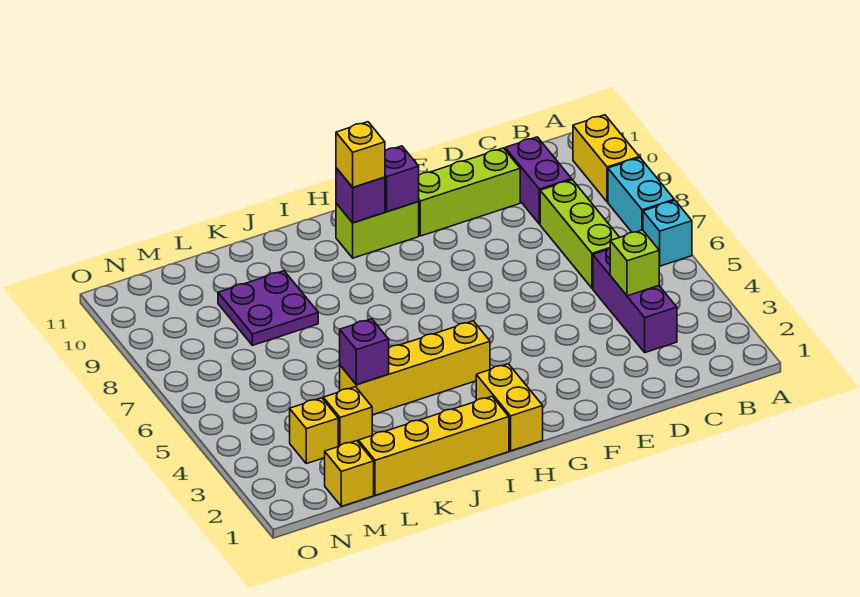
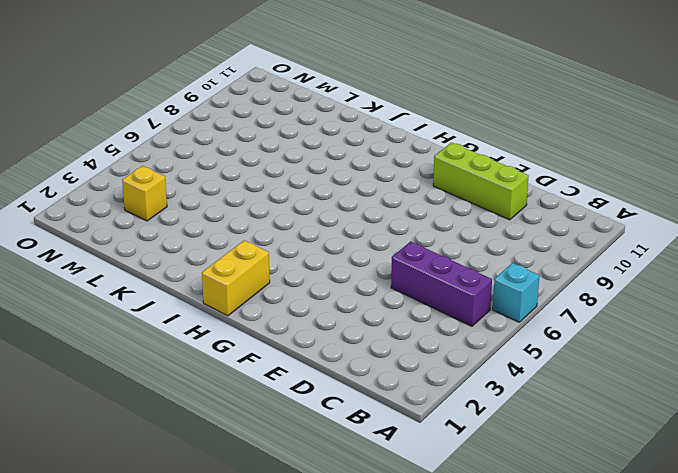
purple brick B5:D5 level 1 -> purple brick C3:C5 level 1
none -> cyan brick A7:A8 level 1
none -> yellow brick A9:A10 level 1
none -> lime brick C6:C8 level 1

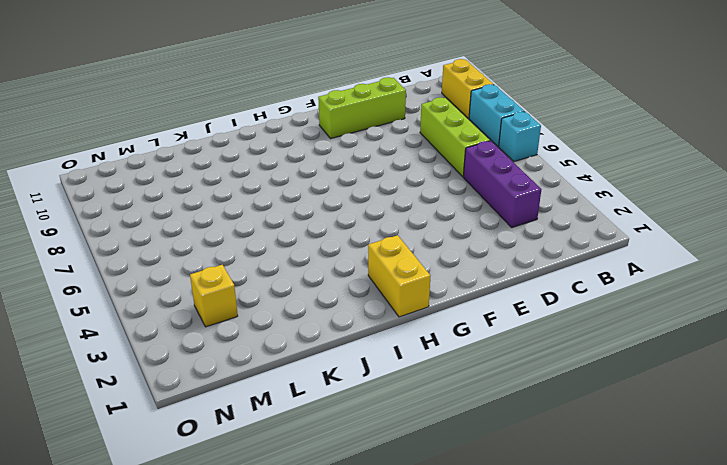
none -> purple brick C9:C10 level 1
none -> lime brick G10:H10 level 1
none -> yellow brick H4:K4 level 1

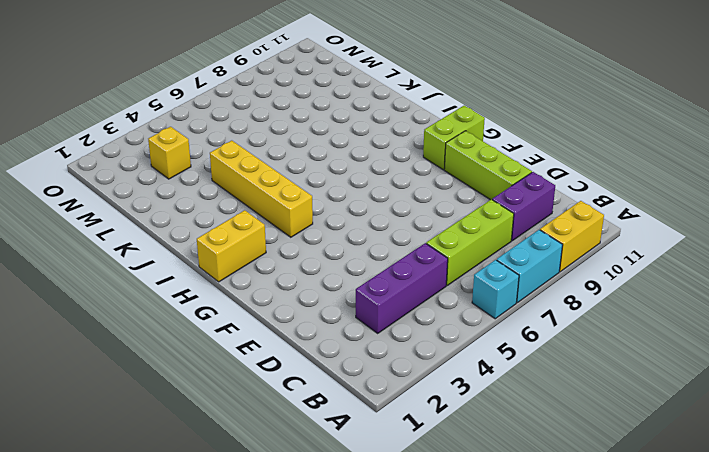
lime brick G10:G11 level 1 -> lime brick G10:H10 level 1
none -> yellow brick I1:L1 level 1
none -> purple plate K8:L9 level 1
none -> yellow brick L3 level 1

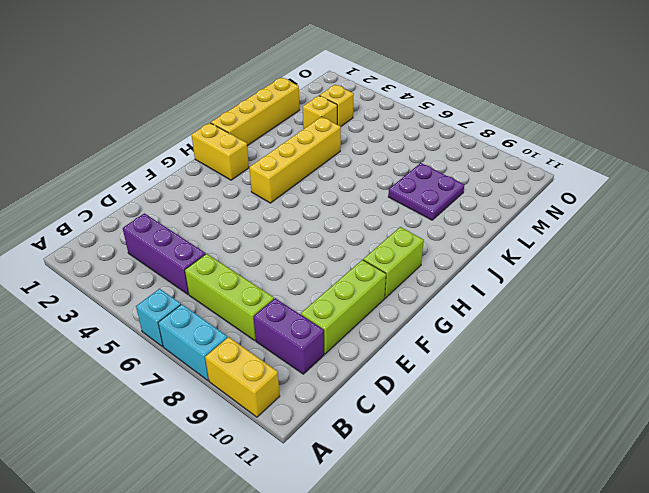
none -> yellow brick M1 level 1
none -> lime brick C4 level 2
none -> purple brick G10 level 2

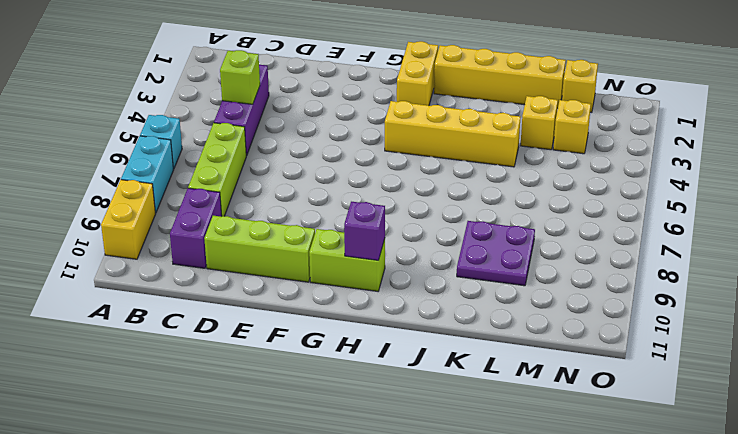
none -> purple brick G10 level 2
none -> purple brick K4 level 2
none -> yellow brick H10 level 3

